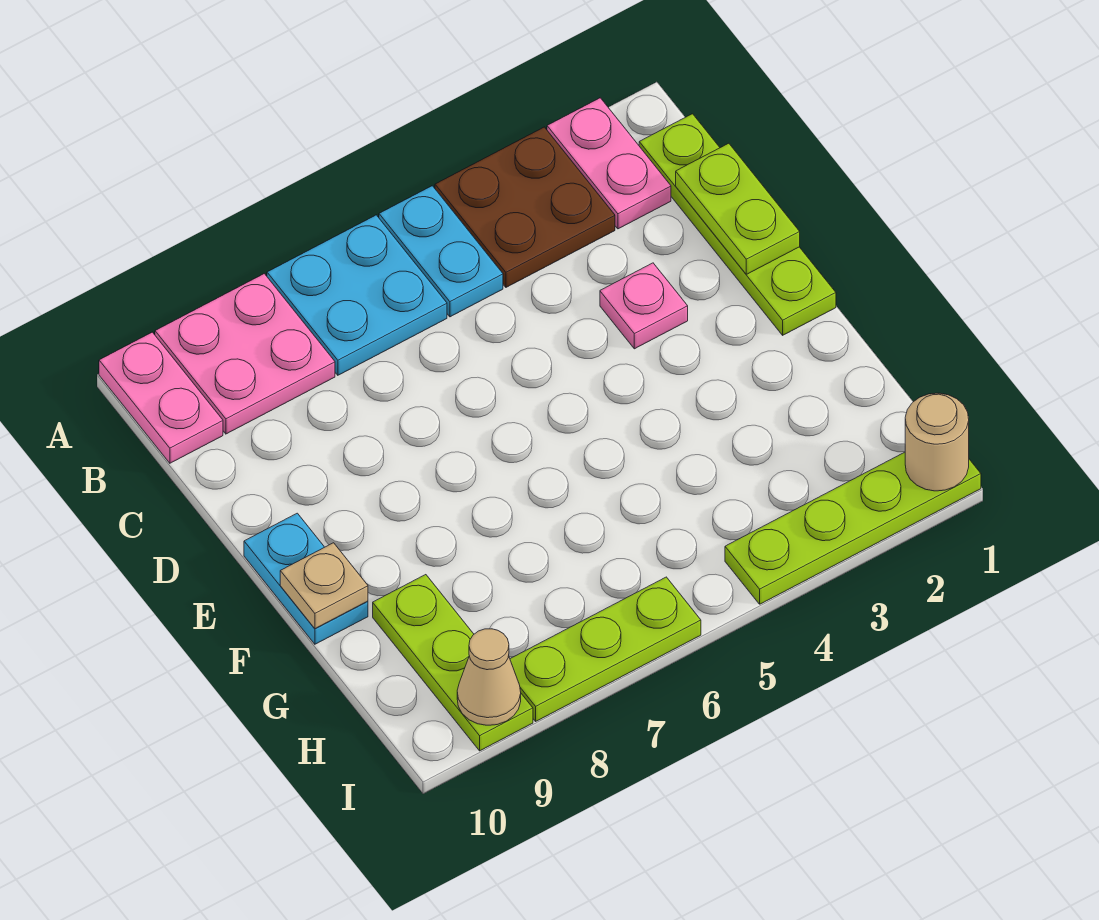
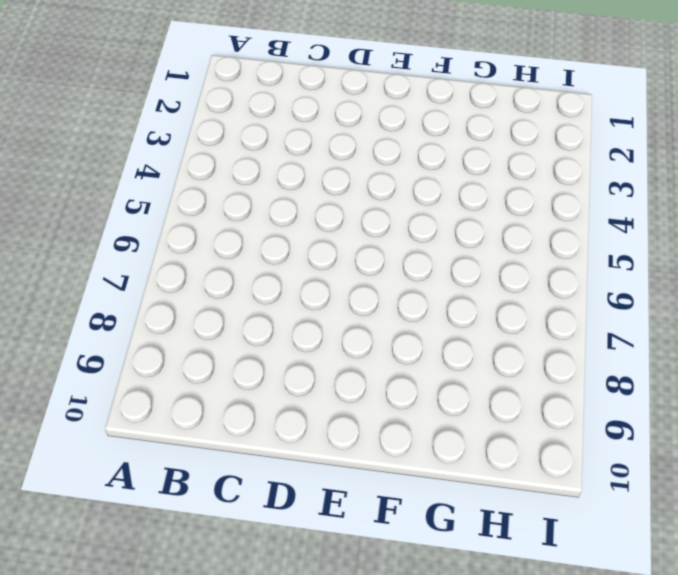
none -> pink plate A2:B2 level 1
none -> brown plate A3:B4 level 1
none -> cyan plate A5:B5 level 1

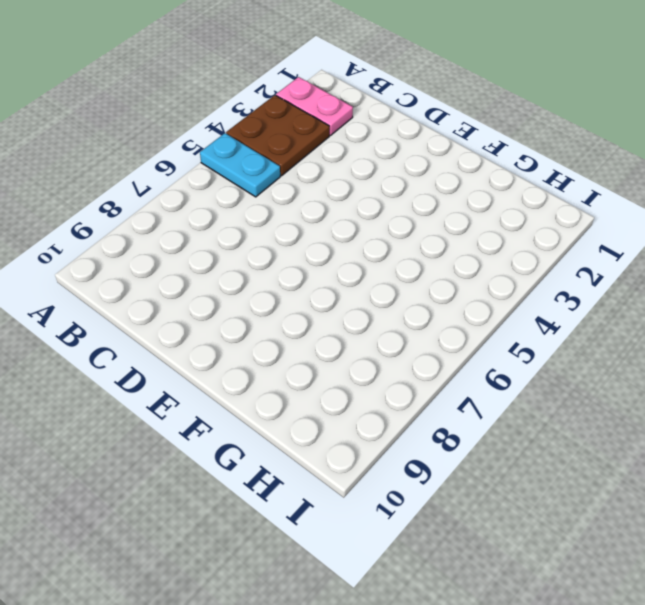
none -> cyan plate A6:B7 level 1
none -> pink plate A8:B9 level 1
none -> pink plate A10:B10 level 1

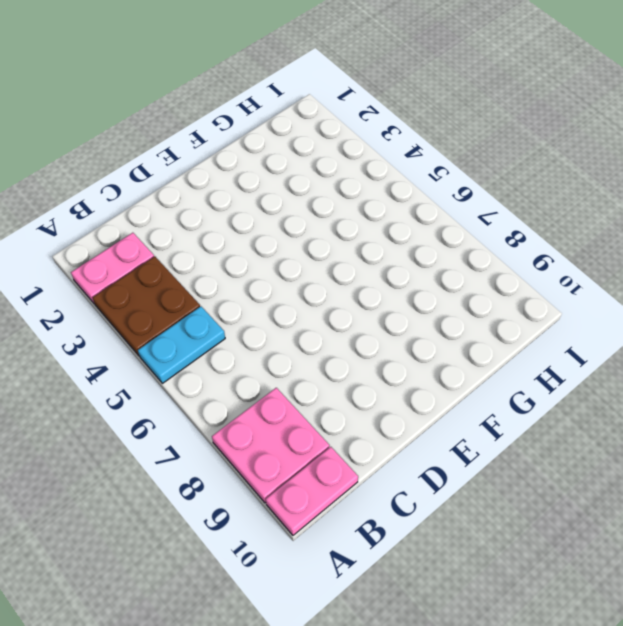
none -> cyan plate A6:B7 level 1
none -> lime plate B1:E1 level 1
none -> pink plate D3 level 1

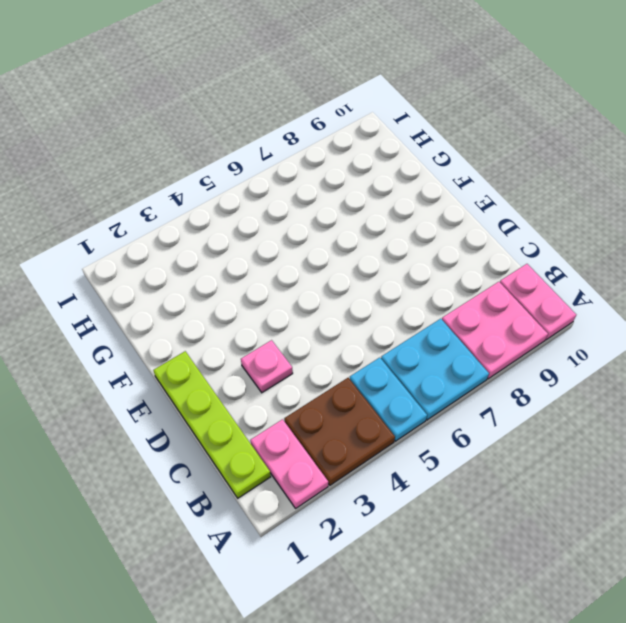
none -> cyan plate E10:F10 level 1
none -> lime plate G9:I9 level 1
none -> lime plate I1:I4 level 1

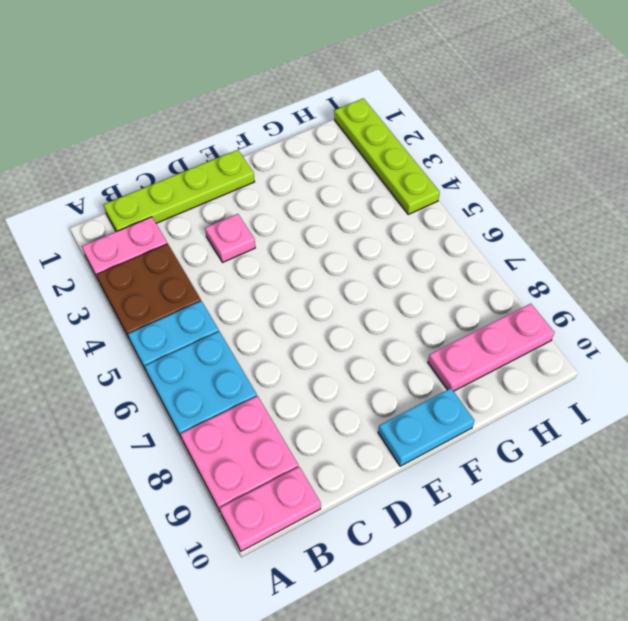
pink plate G9:I9 level 1 -> lime plate G9:I9 level 1
none -> lime plate I6:I8 level 1
none -> lime plate C1:D1 level 2
none -> tan plate F10 level 2

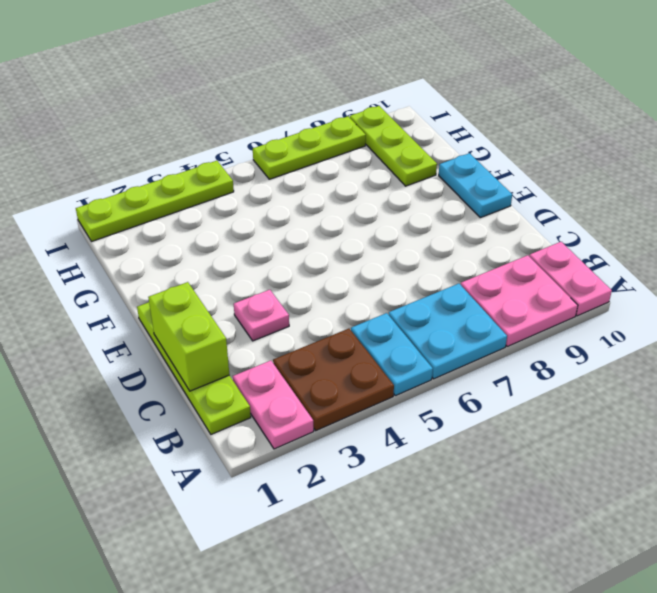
lime brick C1:D1 level 2 -> lime plate C1:D1 level 2
none -> tan plate F10 level 2
none -> tan round brick I1 level 2
none -> tan cone I9 level 2

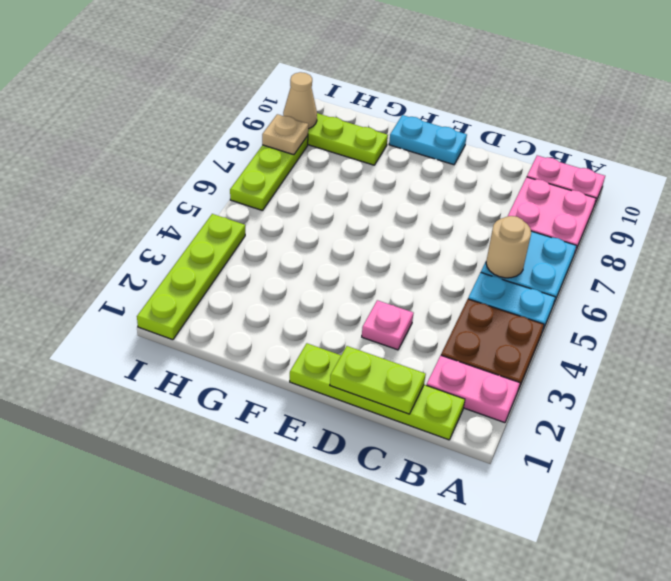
tan round brick B6 level 2 -> tan round brick I1 level 2
tan plate I8 level 2 -> tan plate F10 level 2

